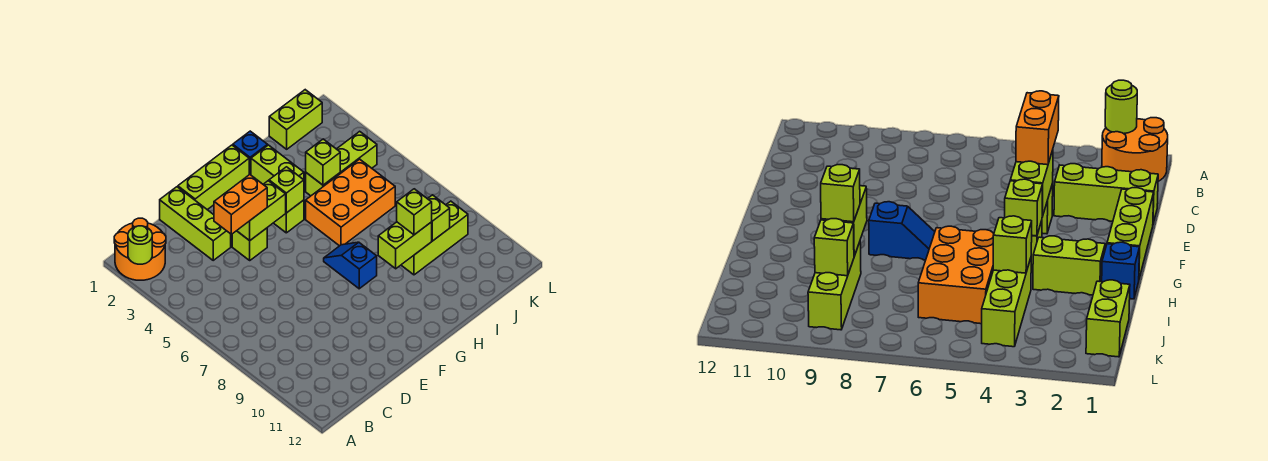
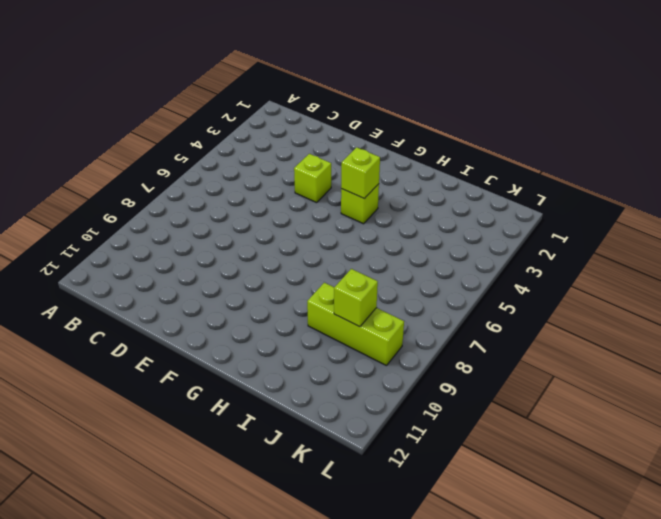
none -> orange round brick A1:B2 level 1
none -> lime brick D1:D3 level 1
none -> lime brick E1:G1 level 1

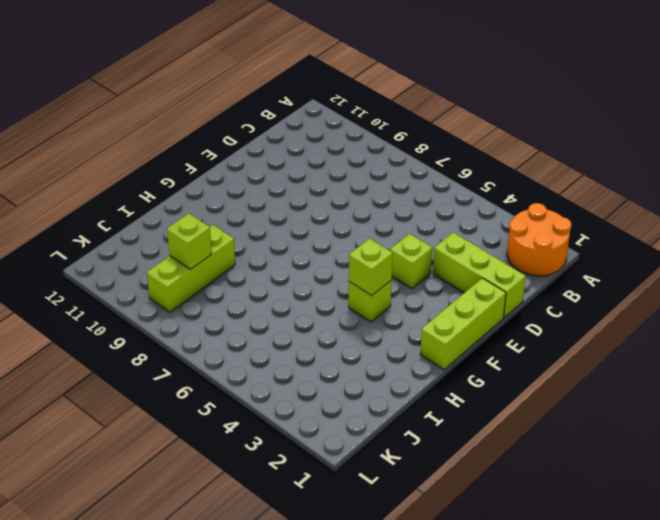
none -> blue slope G7:G8 level 1 top 8
none -> blue brick H1 level 1
none -> lime brick H2:H3 level 1

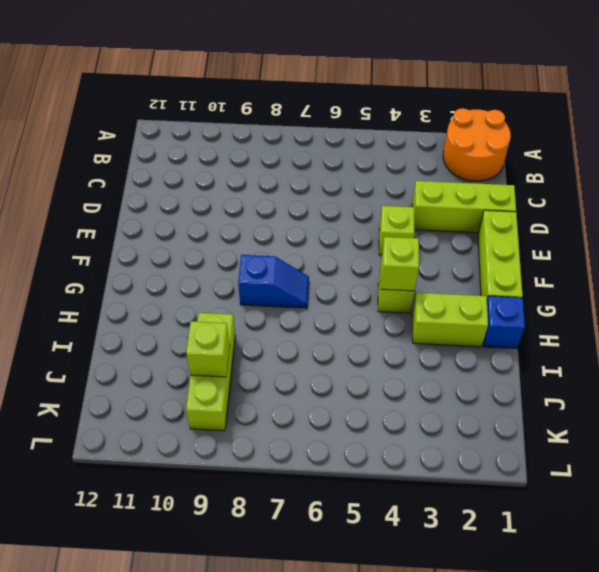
none -> orange brick H5:J6 level 1
none -> lime brick I4:K4 level 1
none -> lime brick J1:K1 level 1

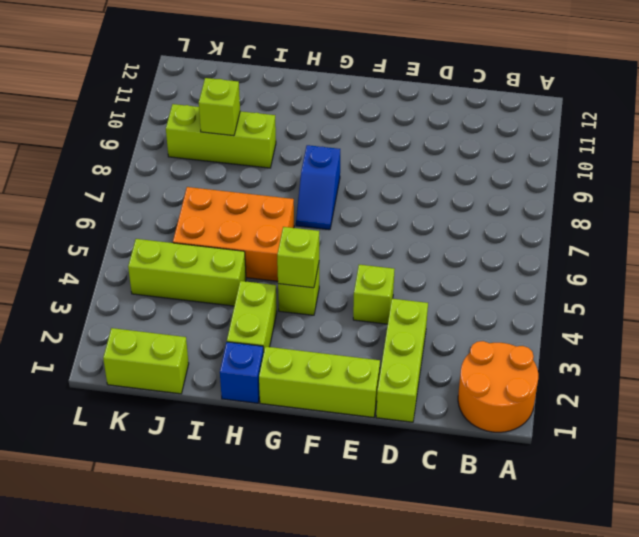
none -> lime round brick A2 level 2
none -> lime brick E4:F4 level 2
none -> lime brick H9:I9 level 2

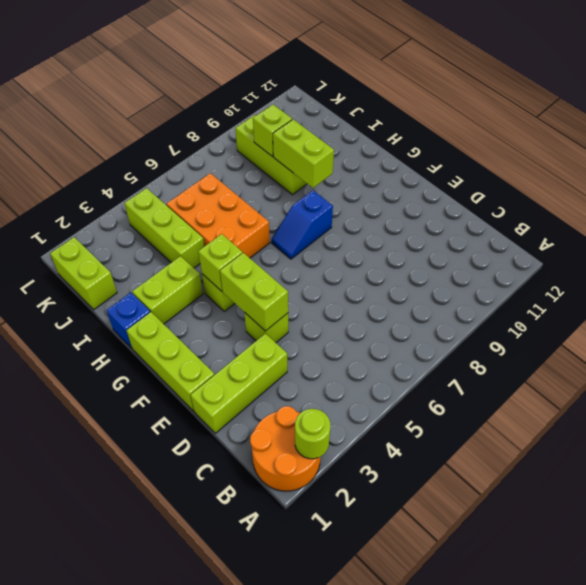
none -> lime brick I4 level 2
none -> orange brick D4:E4 level 3
none -> lime brick I9 level 3

